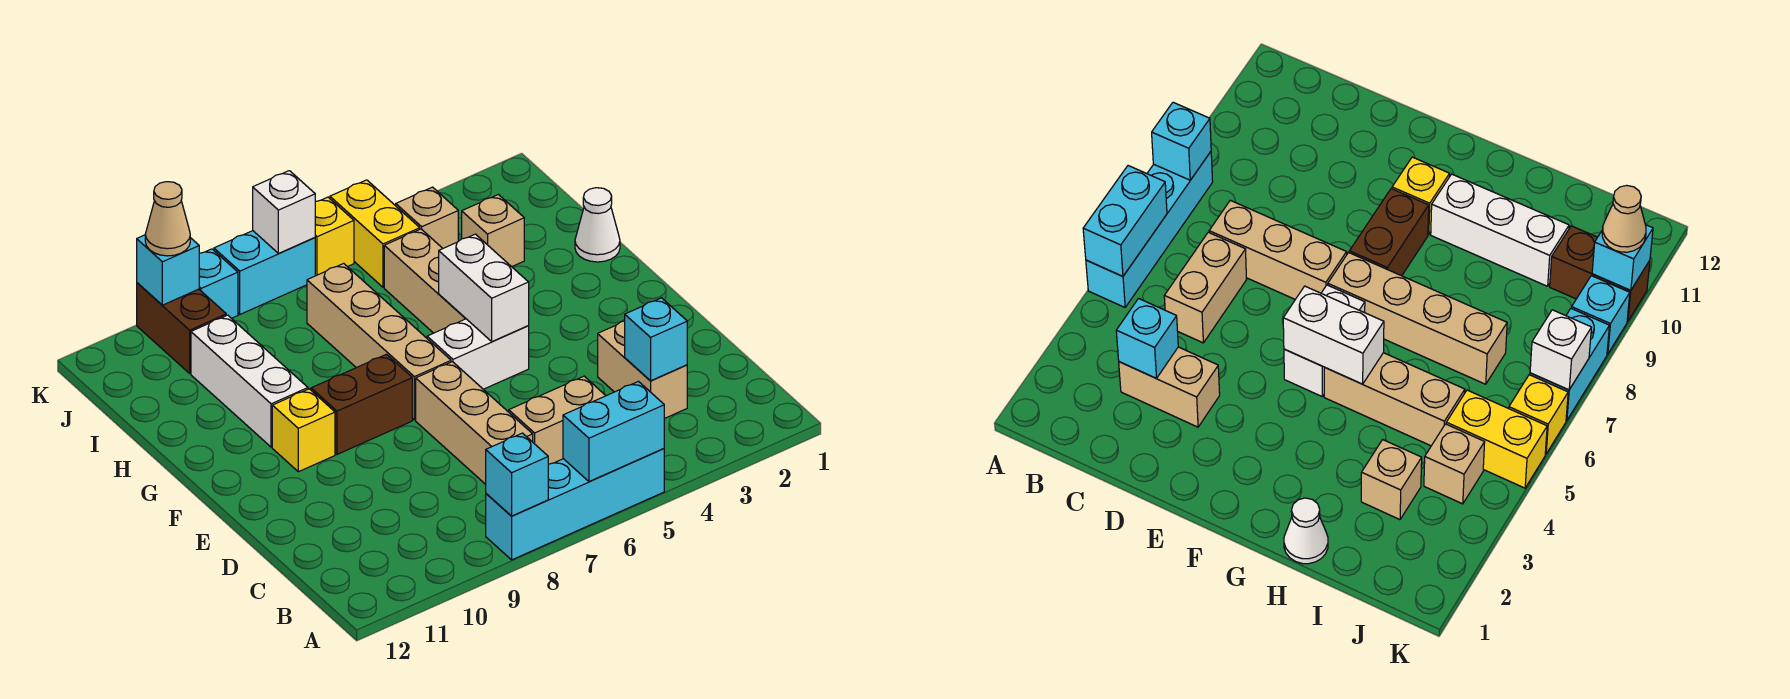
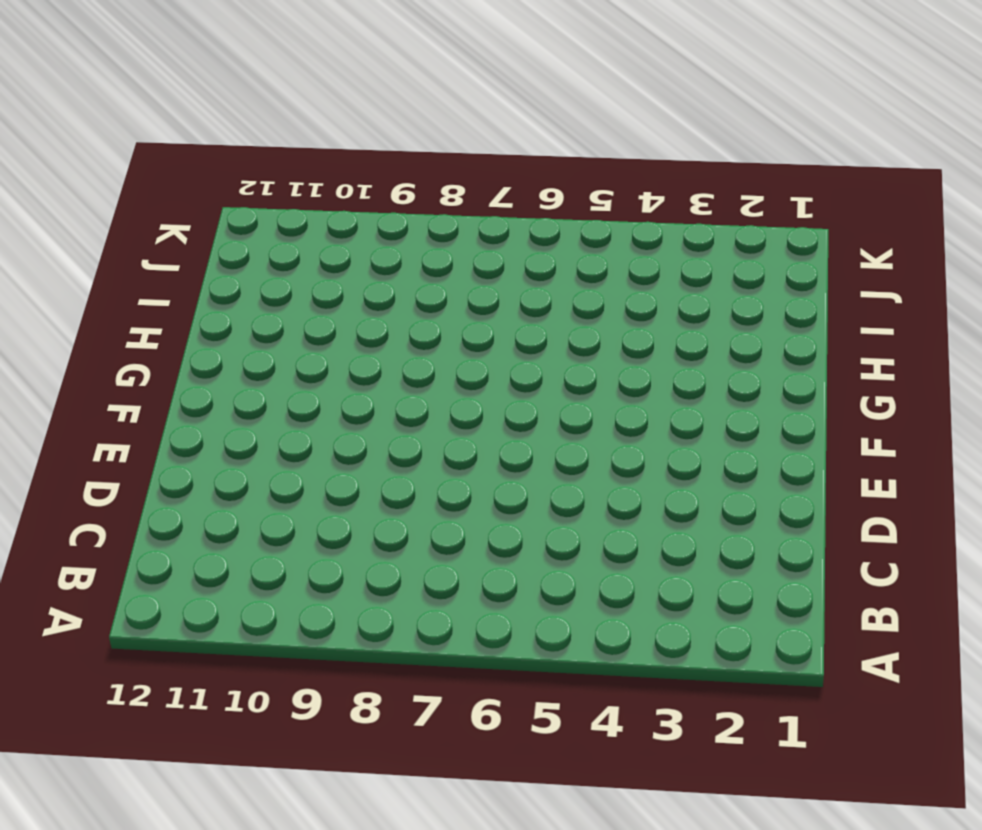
none -> cyan brick A5:A8 level 1
none -> tan brick C3:D3 level 1
none -> tan brick C5:C6 level 1

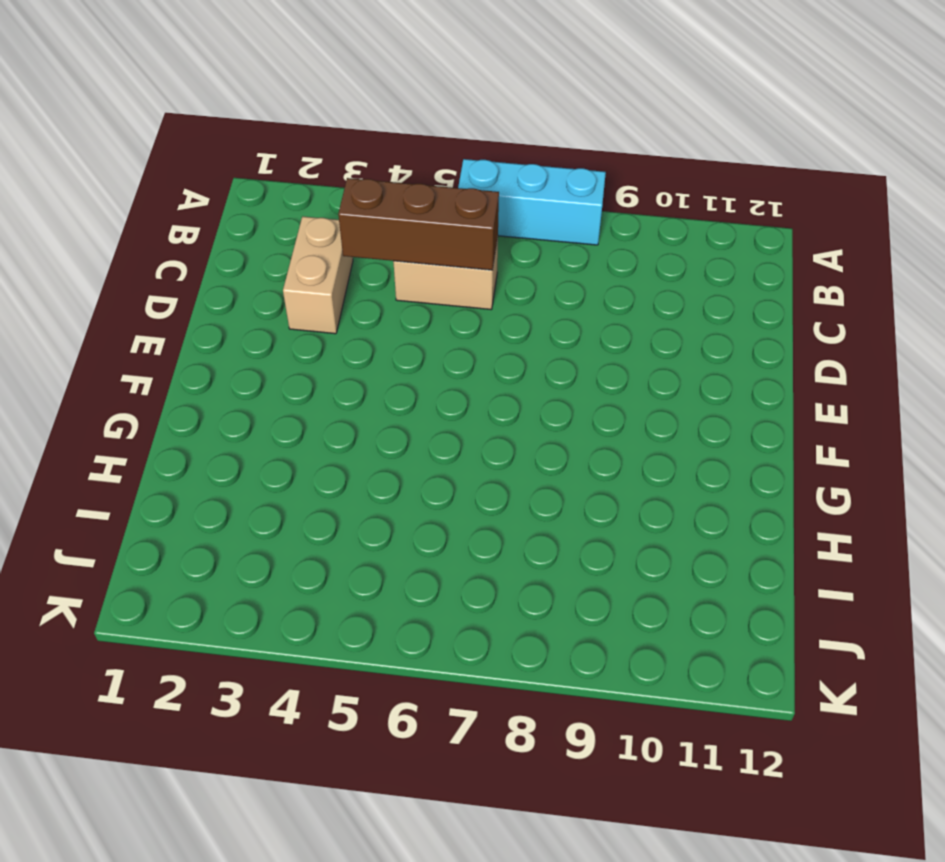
cyan brick A6:A8 level 1 -> cyan brick A5:A8 level 1
brown brick C4:C6 level 2 -> none
none -> tan brick C7:E7 level 1
none -> white brick F5:F6 level 1
none -> tan brick F7:I7 level 1

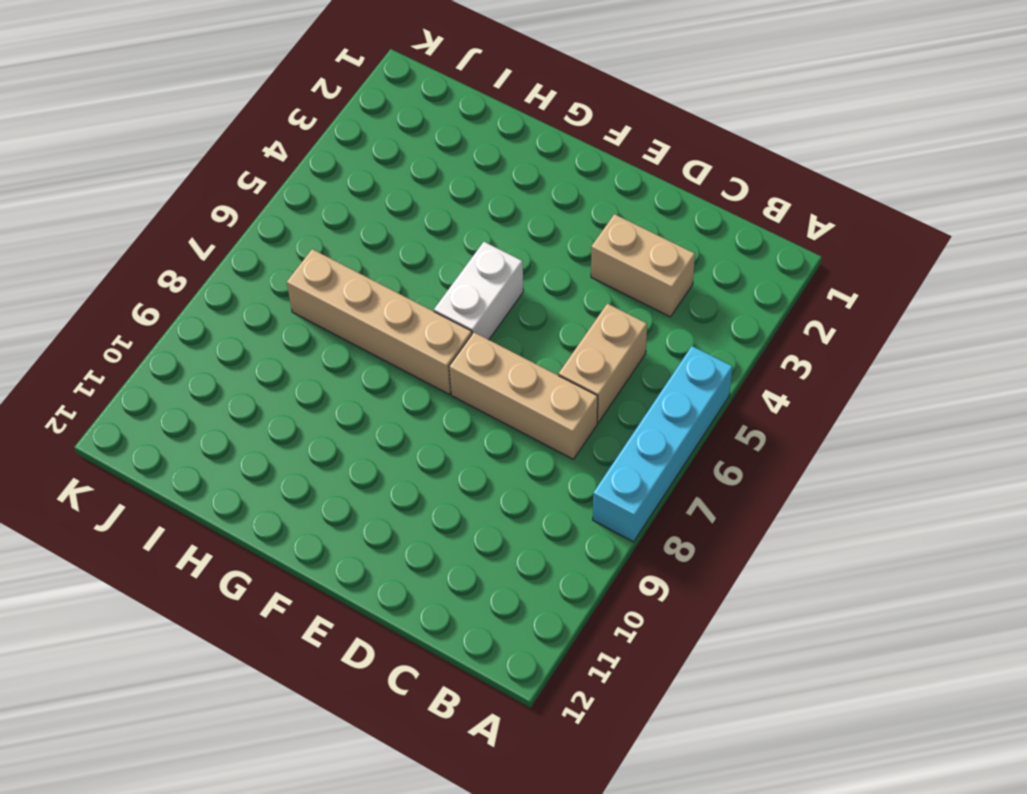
none -> brown brick F8:F9 level 1
none -> yellow brick F10 level 1
none -> tan brick G5:I5 level 1

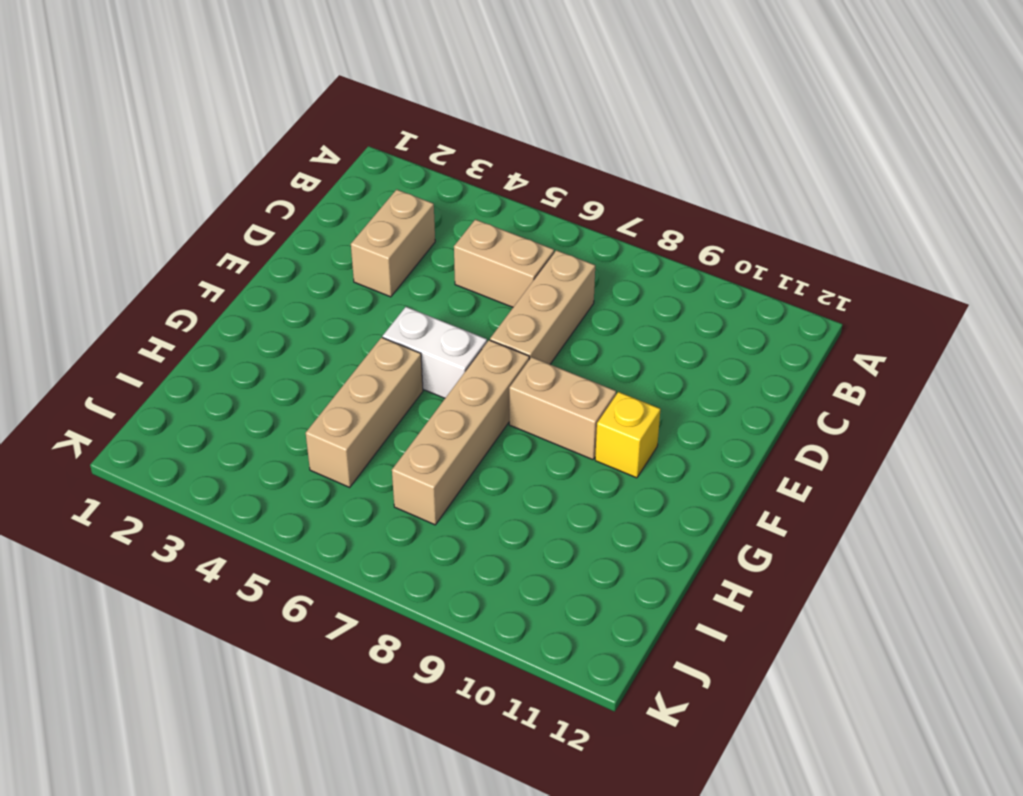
tan brick F8:F9 level 1 -> brown brick F8:F9 level 1
none -> cyan brick A5:A8 level 1
none -> white brick G10:I10 level 1
none -> white cone H1 level 1

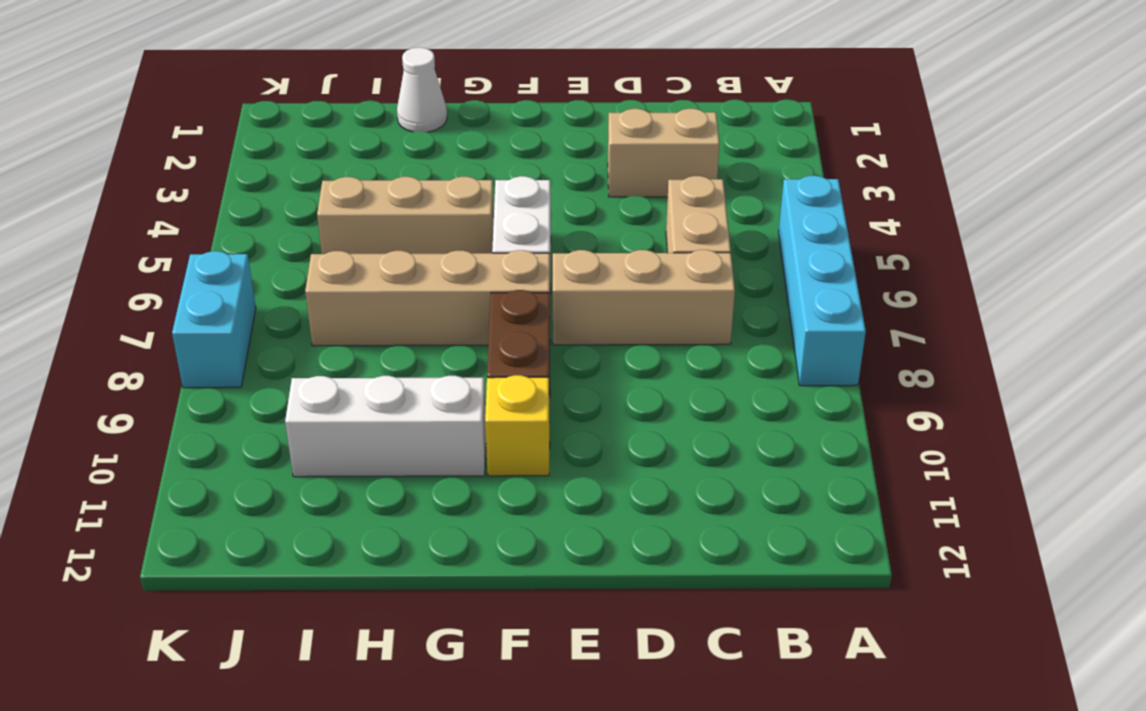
none -> tan brick I3 level 1
none -> tan brick J4 level 1
none -> yellow brick J5:K5 level 1

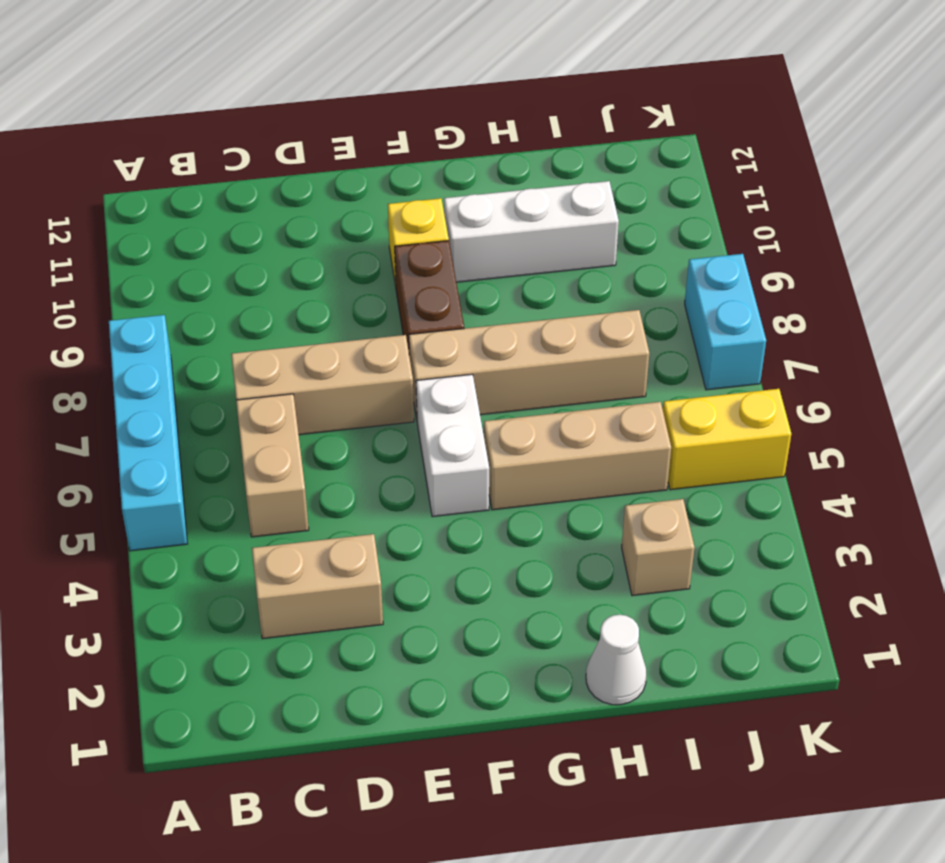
none -> tan brick J4 level 1
none -> brown brick J10:K10 level 1
none -> yellow brick K6 level 1

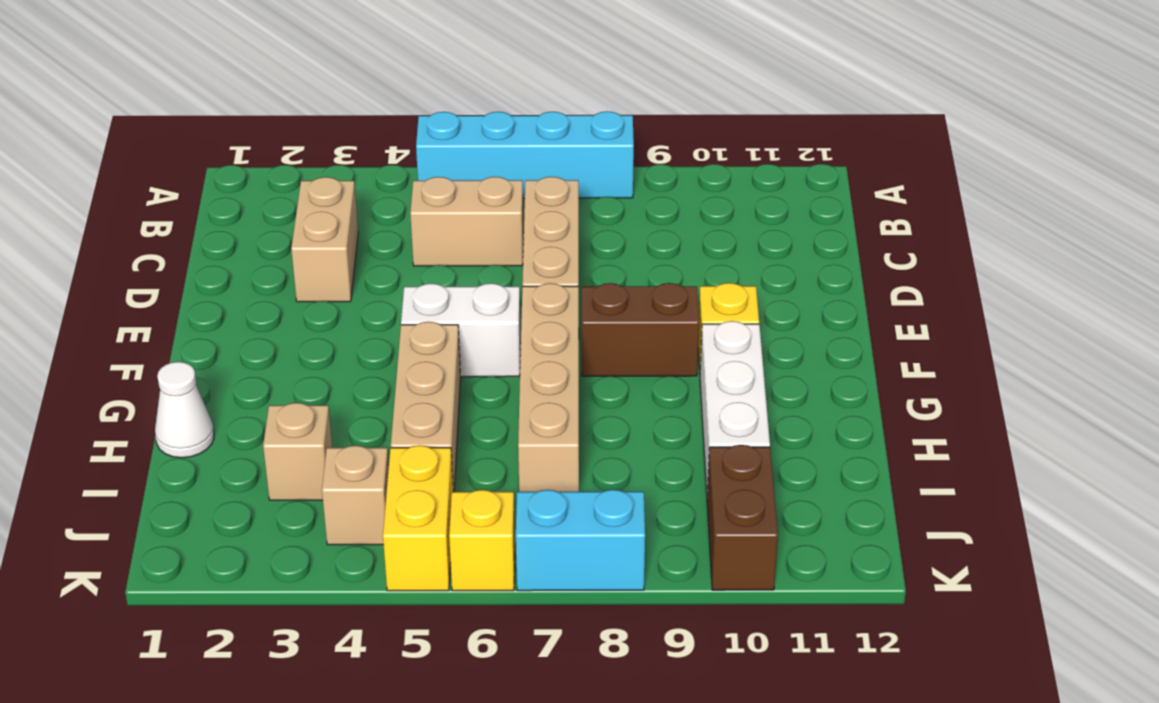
none -> cyan brick K9 level 1
none -> cyan brick A5:A6 level 2
none -> cyan brick A8 level 2

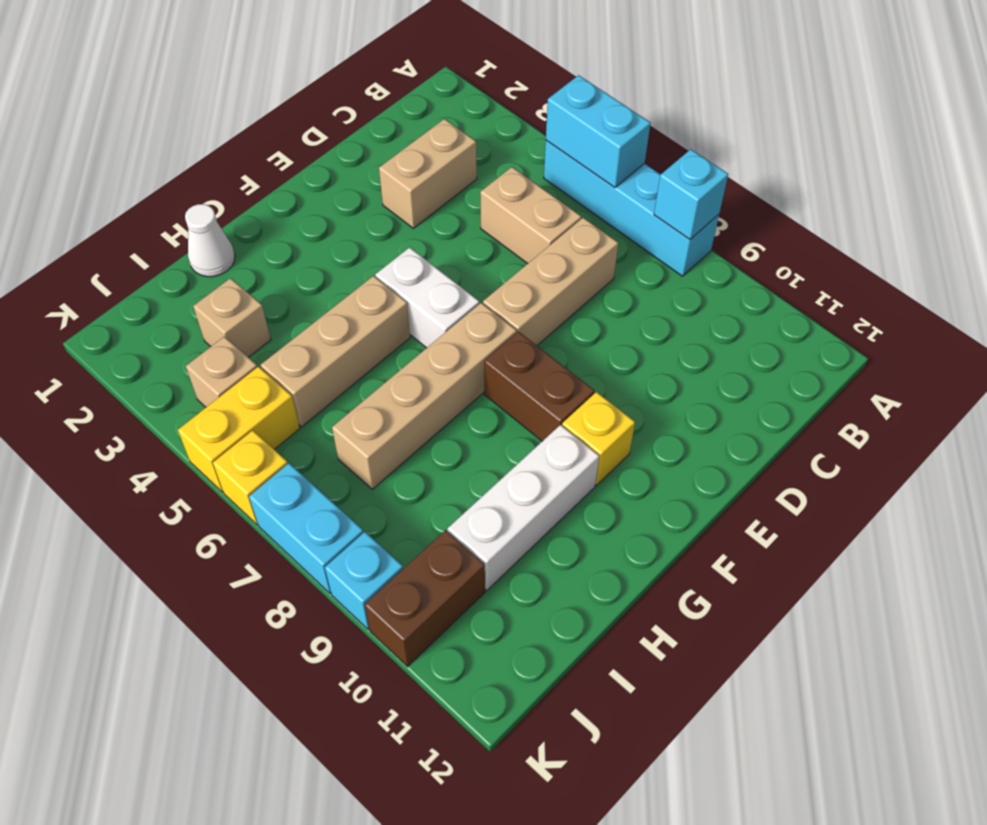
none -> cyan brick C3 level 2
none -> white brick F5:G5 level 2
none -> white brick K7 level 2

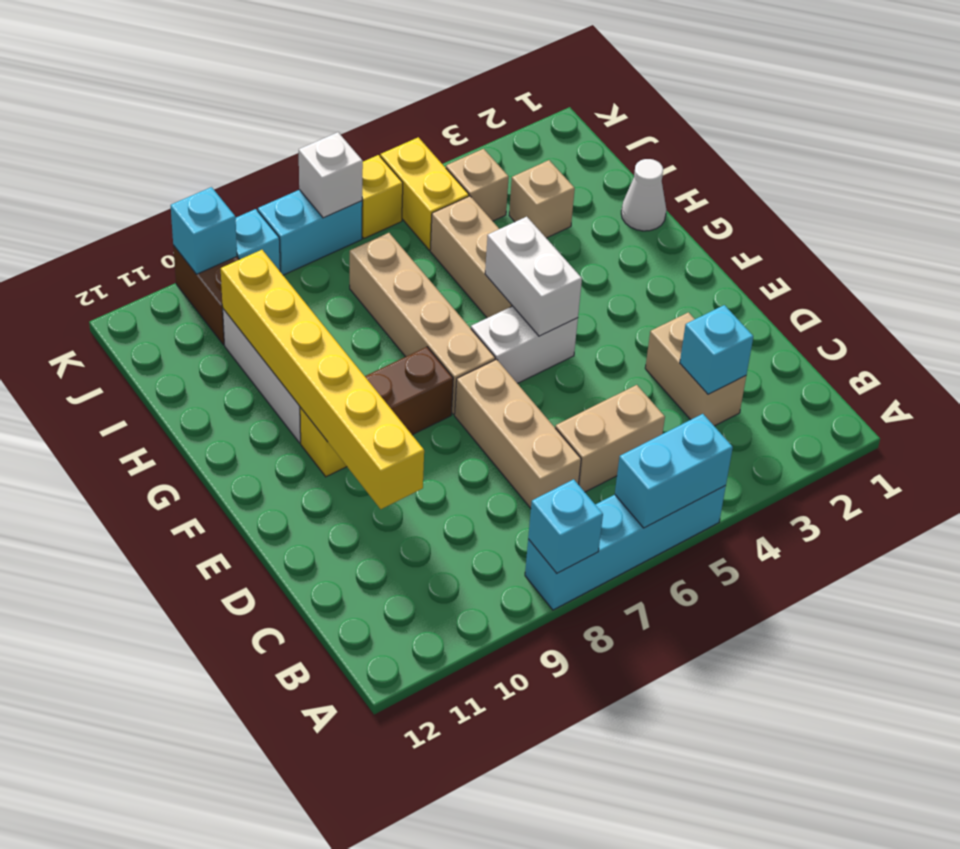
yellow brick D10:I10 level 2 -> none
none -> tan cone K10 level 3

